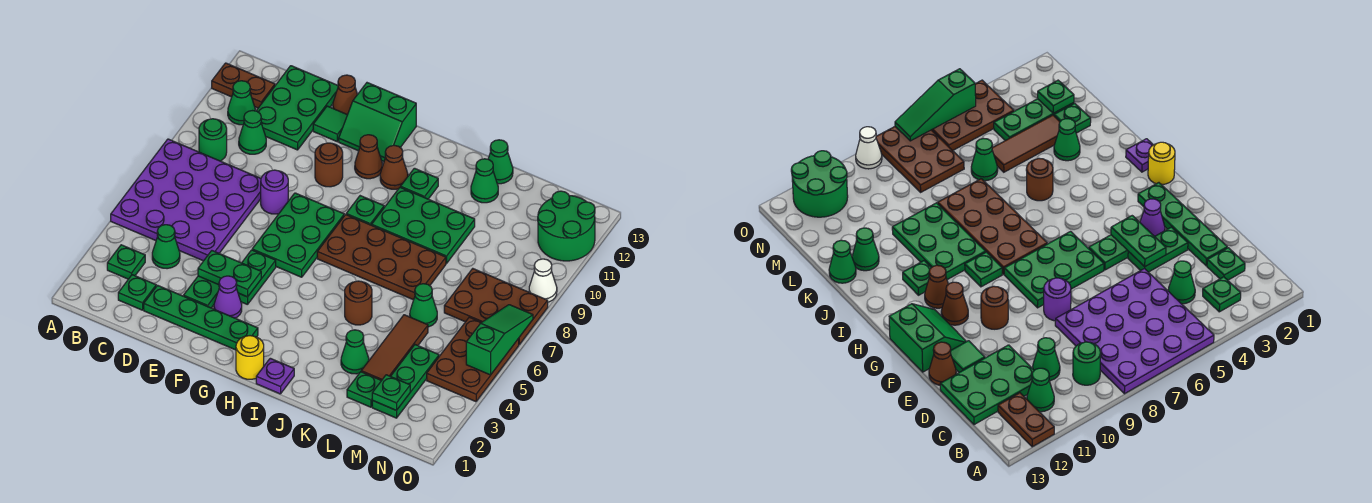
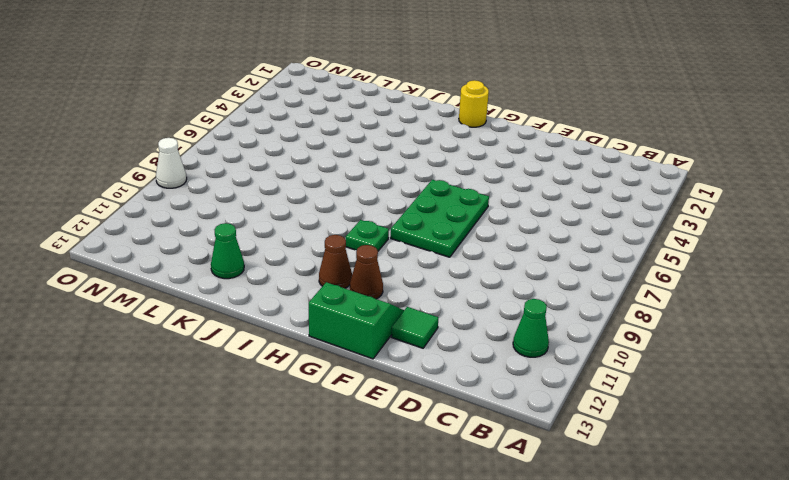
none -> purple plate A5:D8 level 1
none -> brown plate A12:B12 level 1
none -> green plate B3 level 1
none -> green round brick B9 level 1

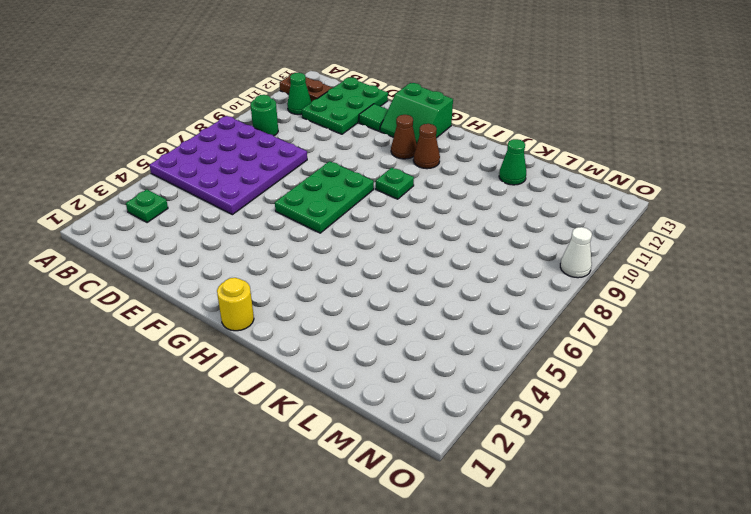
none -> green plate C2 level 1
none -> green cone C4 level 1
none -> green cone C10 level 1
none -> green plate D2:G2 level 1

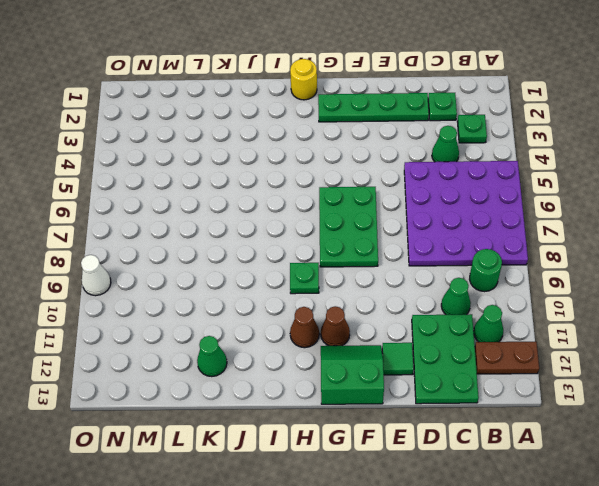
none -> green plate E3:E4 level 1
none -> purple round brick E8 level 1
none -> brown cone E13 level 1
none -> purple cone F3 level 1

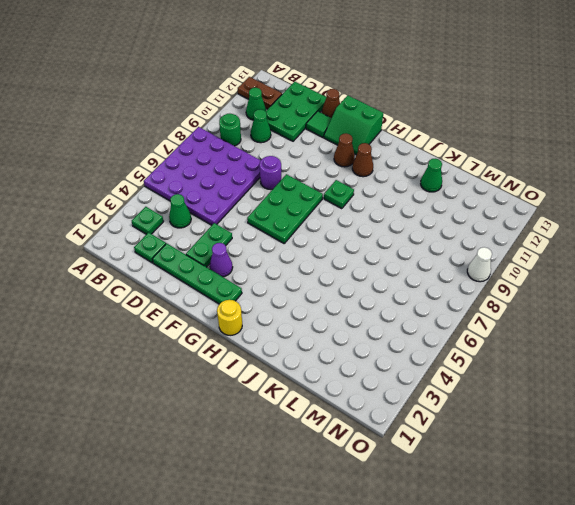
none -> green plate F4:F5 level 1
none -> brown round brick F10 level 1
none -> brown plate H7:K8 level 1
none -> purple plate I1 level 1

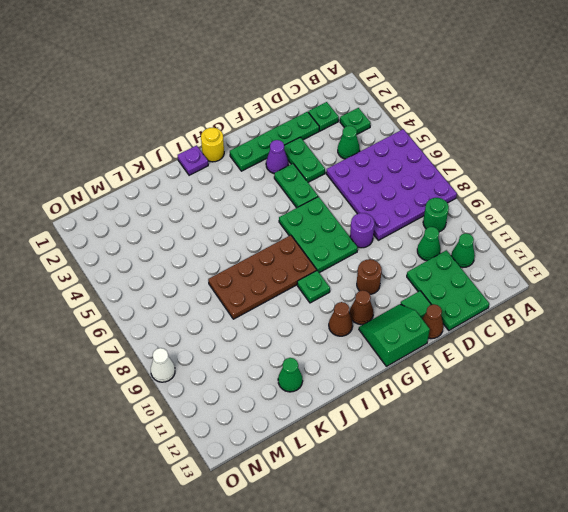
none -> brown plate A12:B12 level 1
none -> green plate I9:K10 level 1
none -> green plate I11 level 1
none -> brown round brick J5 level 1

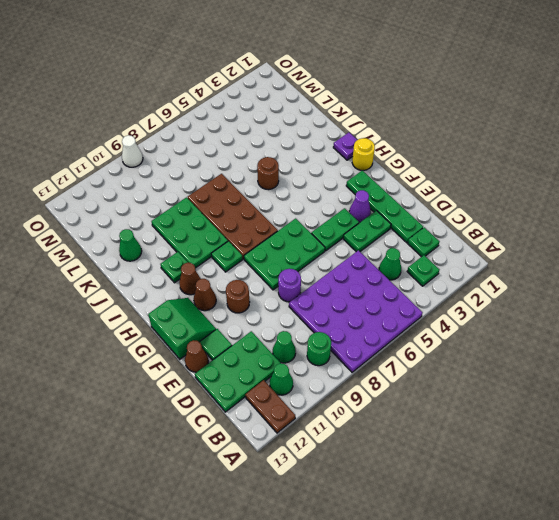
none -> green cone K3 level 1
none -> green cone K13 level 1
none -> green plate L2 level 1
none -> brown tile L3:L5 level 1

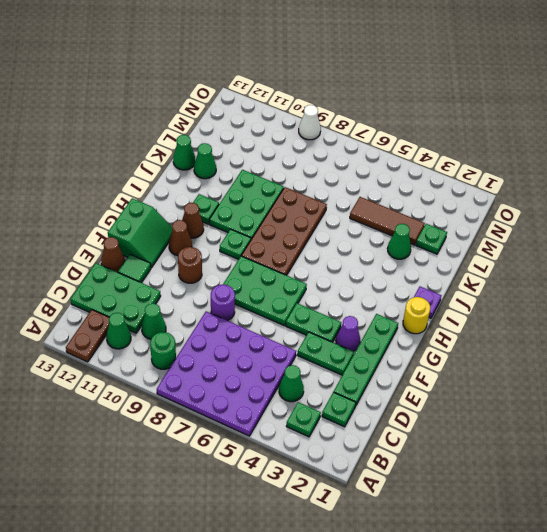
none -> brown round brick J5 level 1
none -> green cone L6 level 1
none -> green plate M2:M4 level 1
none -> brown plate M7:O8 level 1

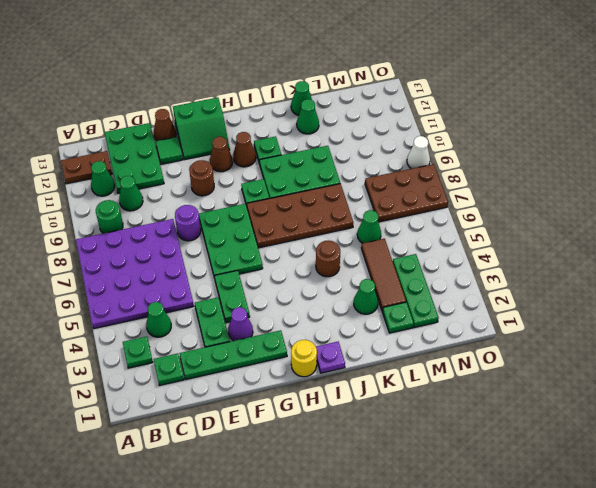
none -> brown plate N4:O6 level 1
none -> green round brick N11:O12 level 1
none -> green plate E4:F4 level 2
none -> green plate M2 level 2

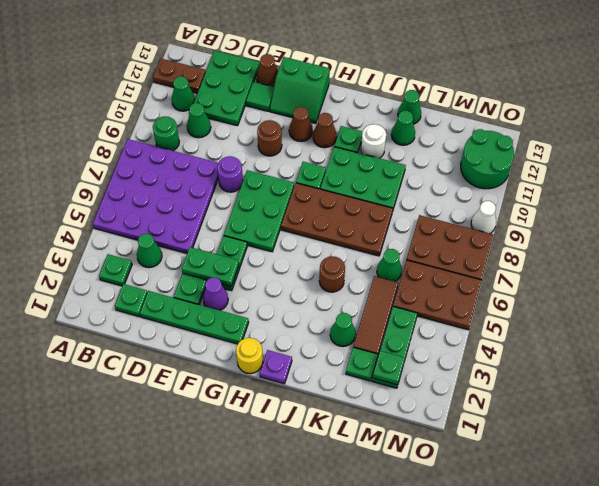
white round brick J11 level 1 -> none
brown plate M5:O6 level 1 -> brown plate N4:O6 level 1
none -> green slope O5:O7 level 2 top 5

